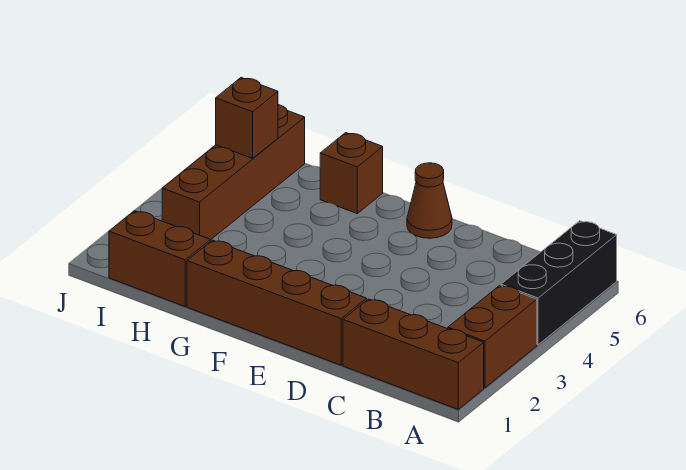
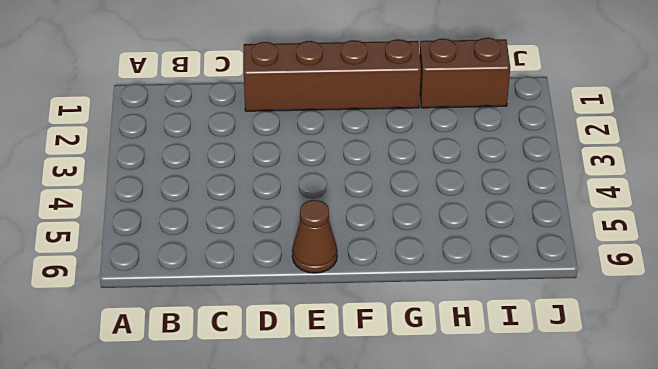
none -> brown brick A1:C1 level 1
none -> brown brick A2:A3 level 1

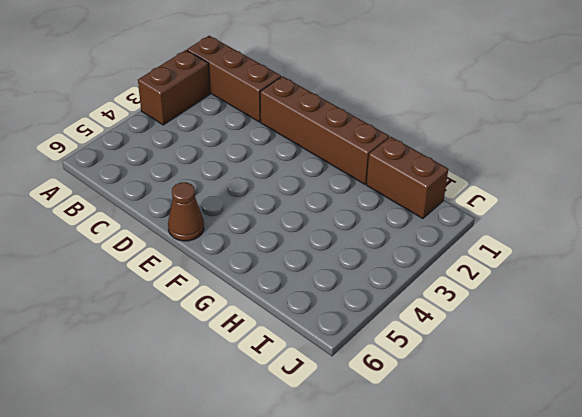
none -> black brick A4:A6 level 1
none -> brown brick G6 level 1

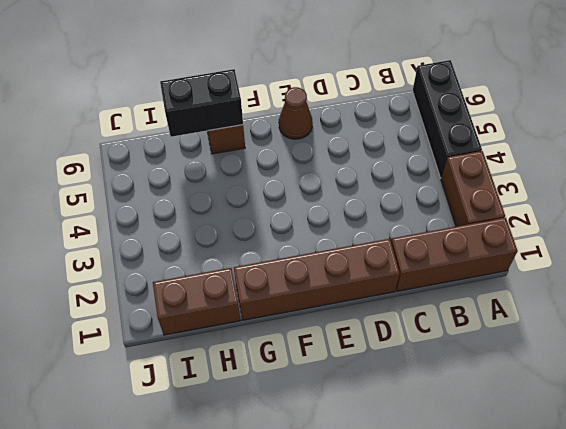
black brick G6:H6 level 2 -> none
none -> brown brick I3:I6 level 1
none -> brown brick I5 level 2

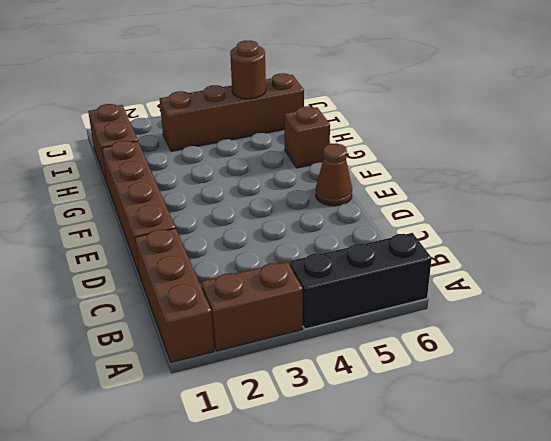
brown round brick I5 level 2 -> brown brick I5 level 2

